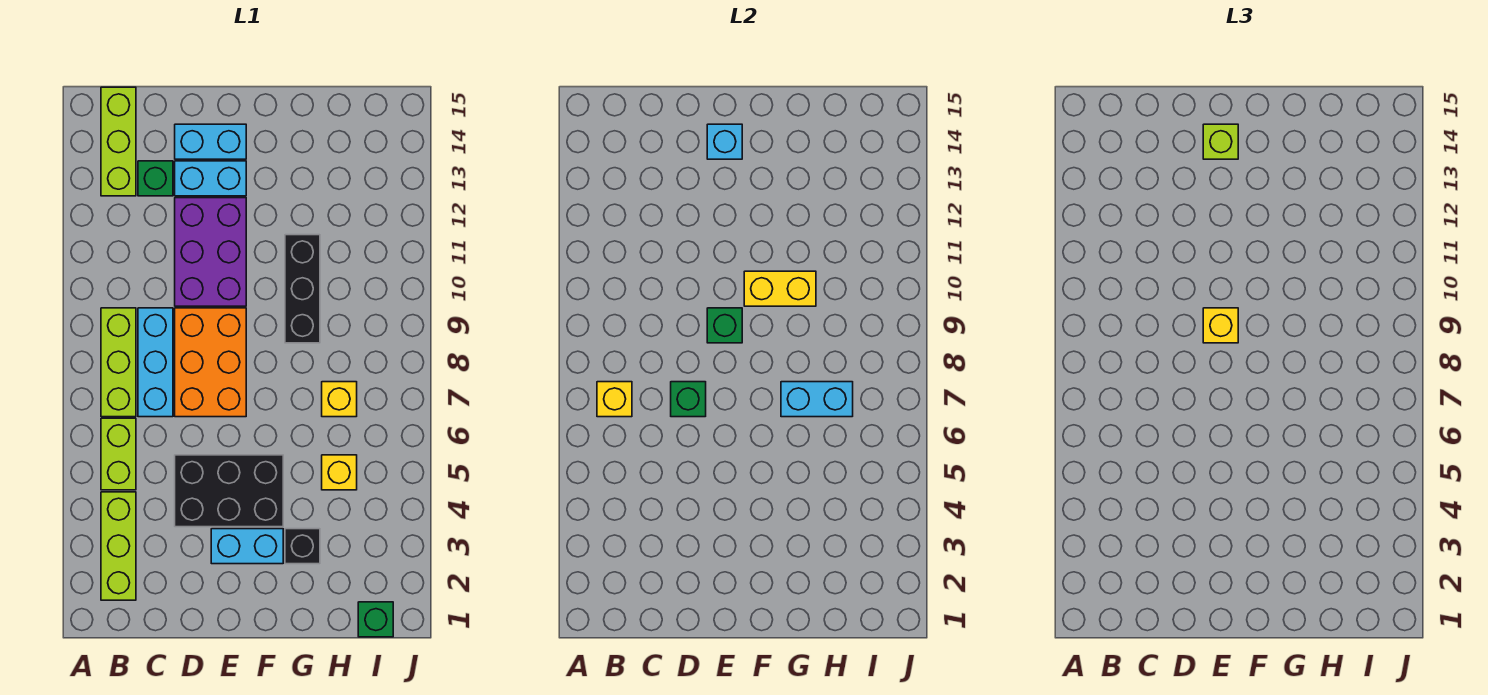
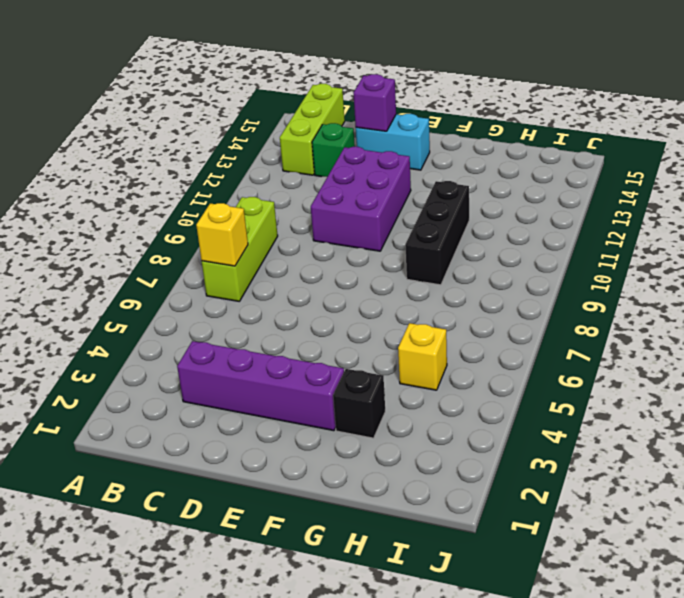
purple brick C3:F3 level 1 -> cyan brick E3:F3 level 1
purple brick D14 level 2 -> none
none -> lime brick B2:B4 level 1
none -> lime brick B5:B6 level 1
none -> cyan brick C7:C9 level 1

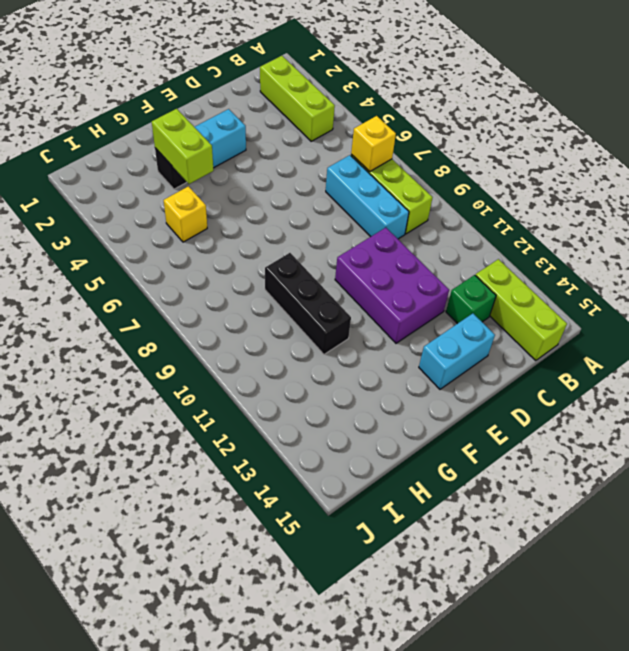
lime brick G3:G4 level 2 -> lime brick B5:B6 level 1
none -> black brick D4:F5 level 1
none -> orange brick D7:E9 level 1
none -> cyan brick D13:E13 level 1

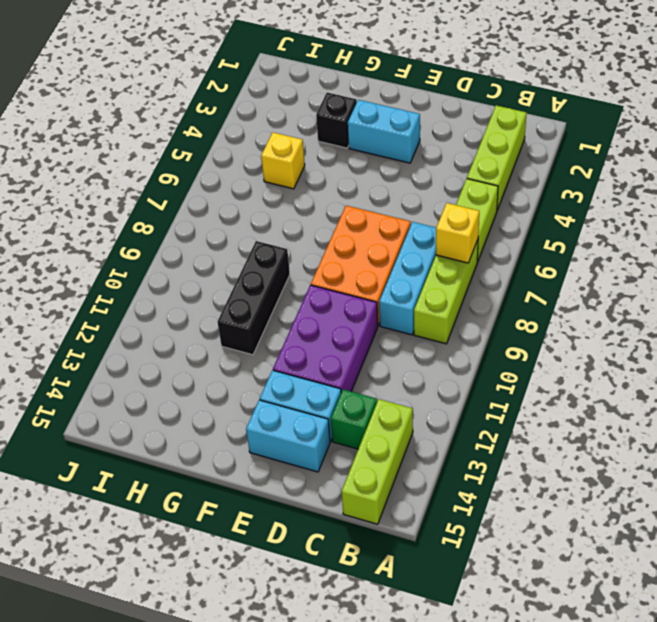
none -> black brick D4:F5 level 1
none -> yellow brick H7 level 1
none -> green brick I1 level 1

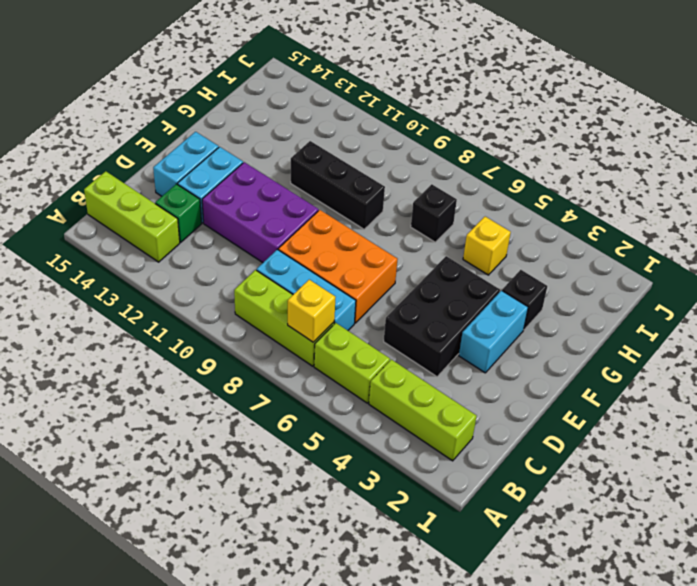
black brick H7 level 1 -> yellow brick H7 level 1
none -> green brick I1 level 1
none -> green brick D7 level 2
none -> green brick E9 level 2

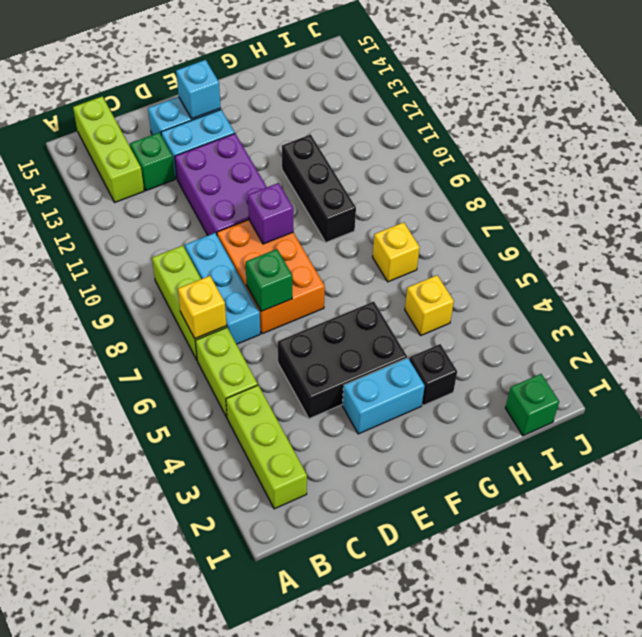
purple brick E9 level 2 -> green brick E9 level 2
none -> yellow brick F10:G10 level 2
none -> cyan brick G7:H7 level 2
none -> yellow brick E9 level 3

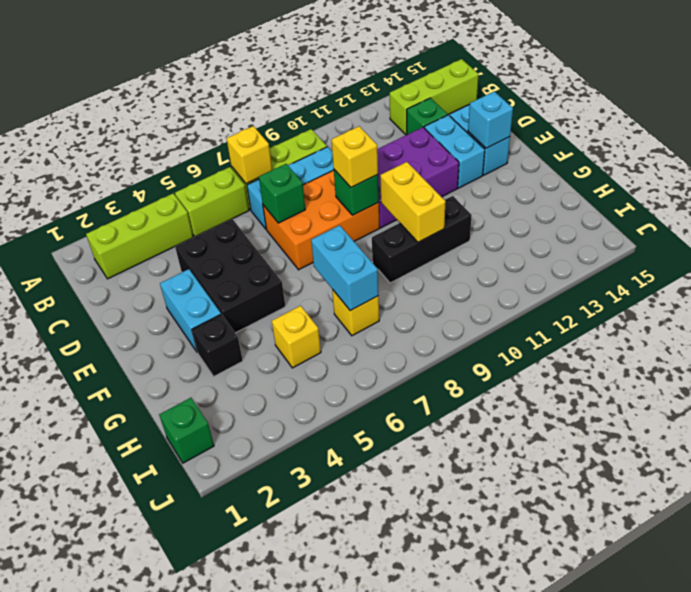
none -> lime brick E14 level 3

